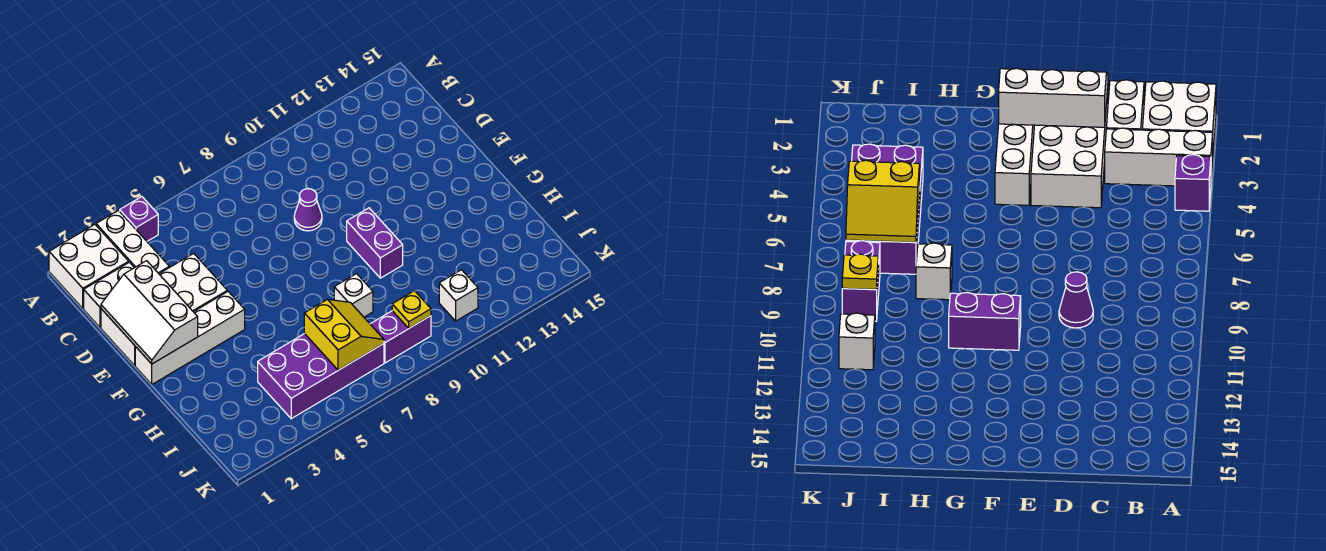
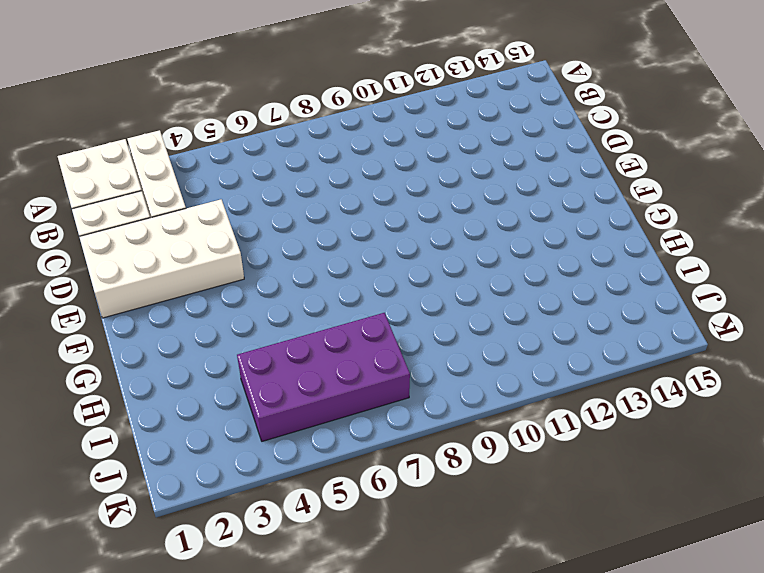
none -> purple brick A4 level 1
none -> purple cone D9 level 1
none -> white brick F1:F4 level 1

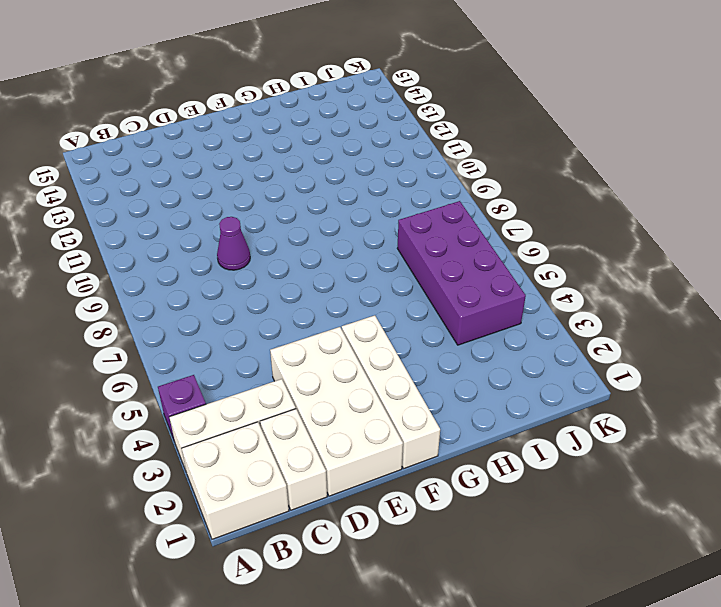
none -> purple brick F10:G10 level 1
none -> white brick H8 level 1
none -> purple brick J8:J9 level 1

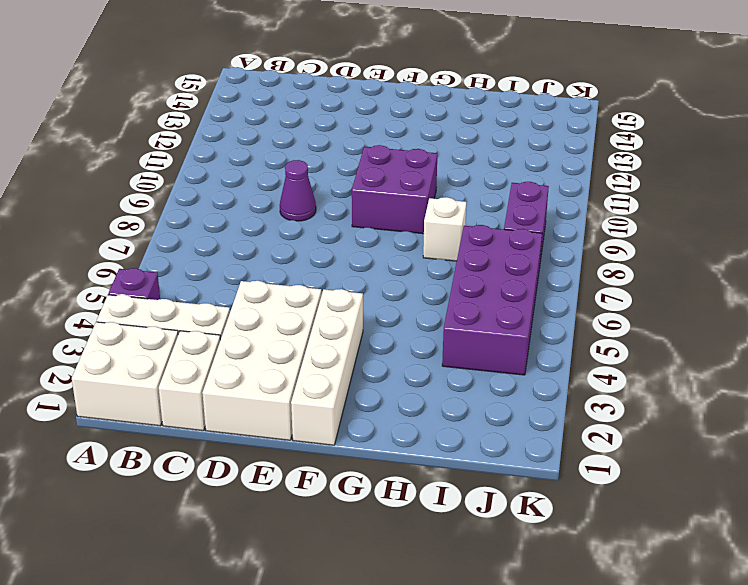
purple brick F9:G10 level 1 -> purple brick F10:G10 level 1
none -> white brick J11 level 1
none -> white slope D1:F2 level 2 top 2
none -> yellow slope I6:J7 level 2 top 6

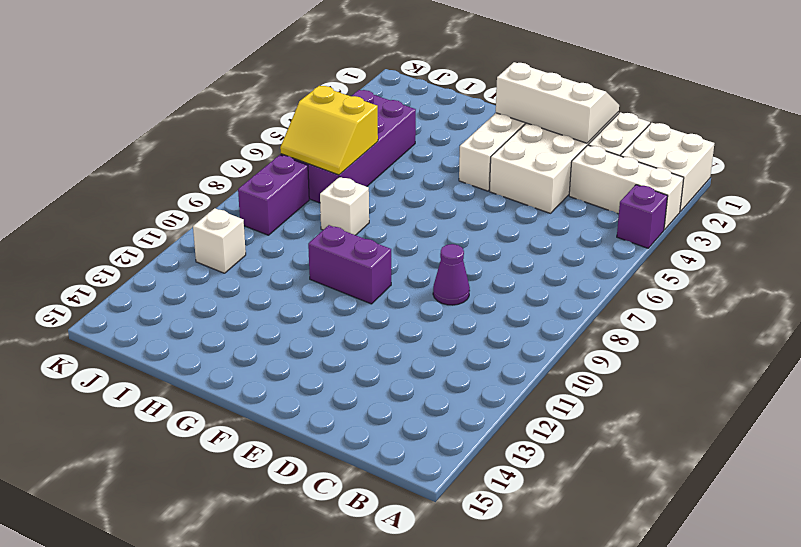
none -> yellow plate J9 level 2

